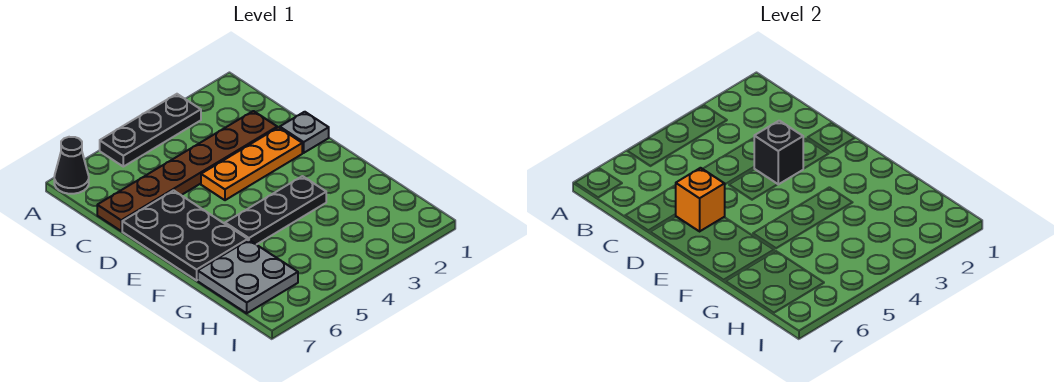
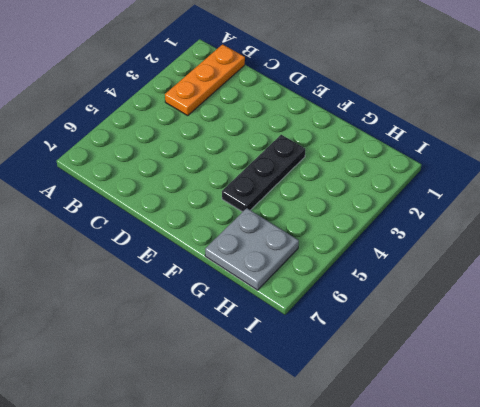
orange plate B1:B3 level 1 -> orange plate D2:D4 level 1
none -> black plate A3:A5 level 1
none -> black cone A7 level 1

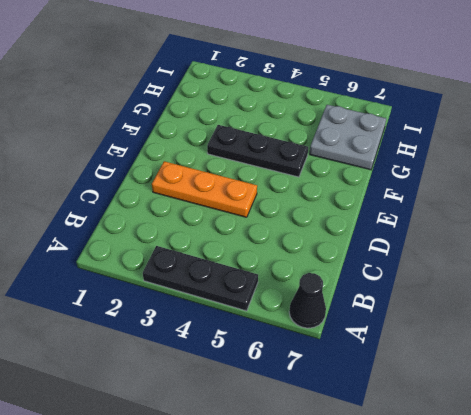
none -> brown plate C2:C7 level 1
none -> grey plate D1 level 1

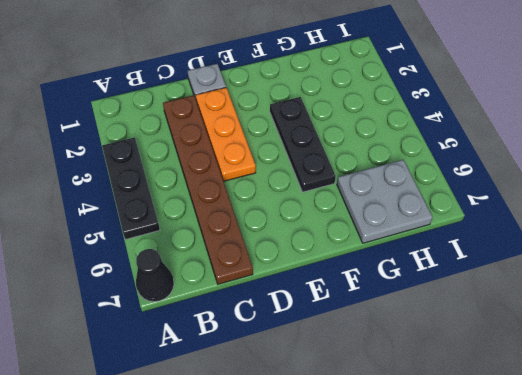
none -> black plate D6:F7 level 1
none -> black brick D3 level 2

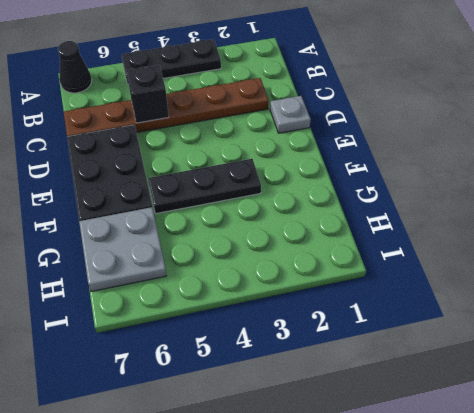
black brick C5 level 2 -> black brick D3 level 2
none -> orange plate D2:D4 level 1
none -> orange brick D6 level 2

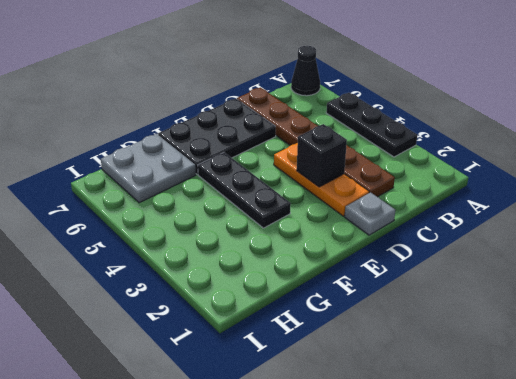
none -> orange brick D6 level 2

